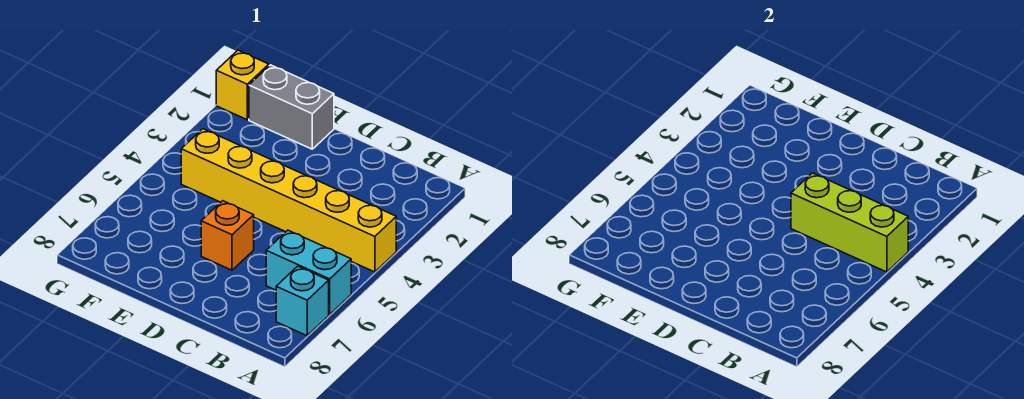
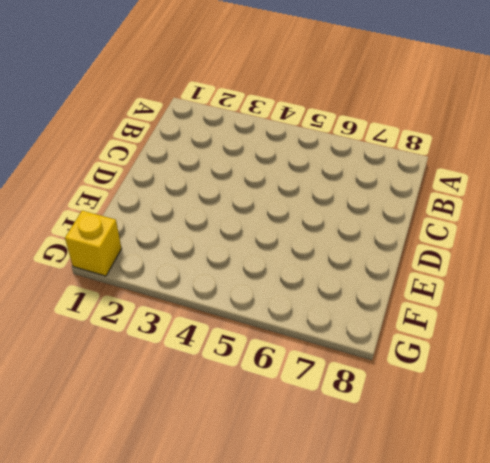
none -> yellow brick A4:F4 level 1
none -> cyan brick A6:B6 level 1

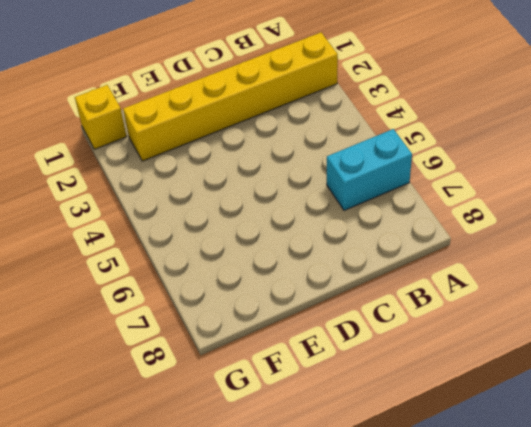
yellow brick A2:F2 level 1 -> yellow brick A4:F4 level 1
none -> cyan brick A7 level 1
none -> orange brick D6 level 1

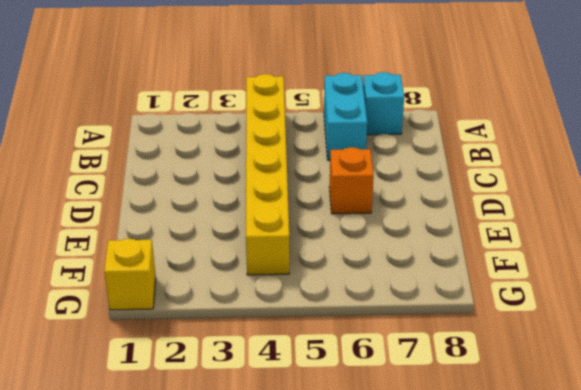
none -> grey brick E1:F1 level 1
none -> lime brick A4:C4 level 2

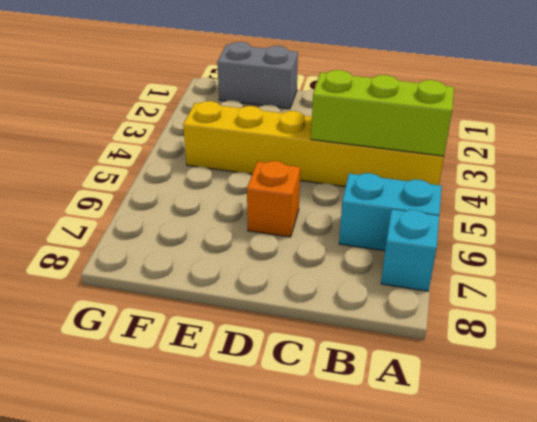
none -> yellow brick G1 level 1

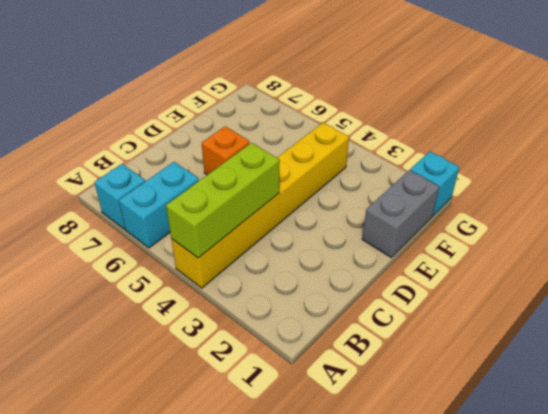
cyan brick G1 level 1 -> yellow brick G1 level 1

